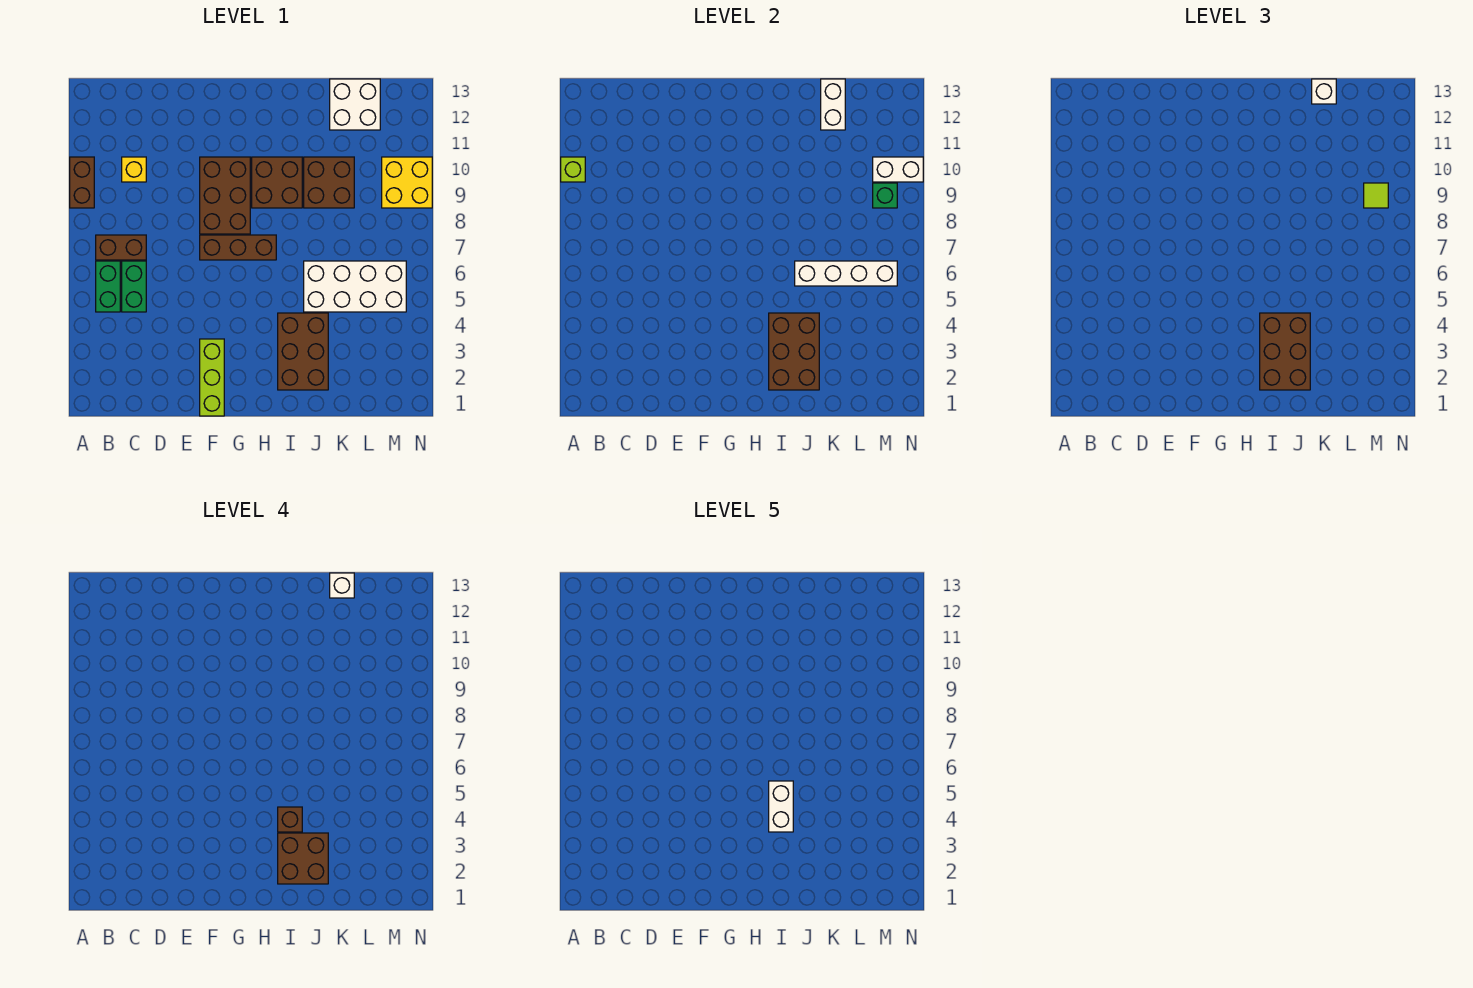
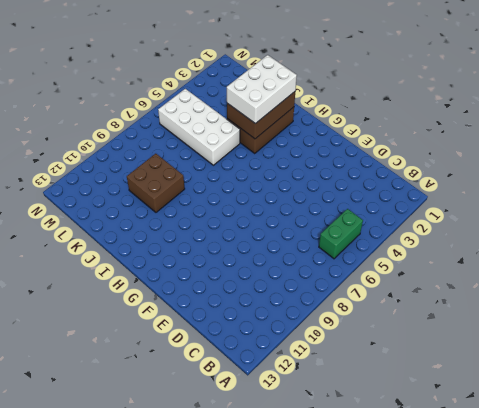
white brick I2:J4 level 3 -> brown brick I2:J4 level 3
none -> brown brick A9:A10 level 1
none -> brown brick B7:C7 level 1
none -> green brick C5:C6 level 1

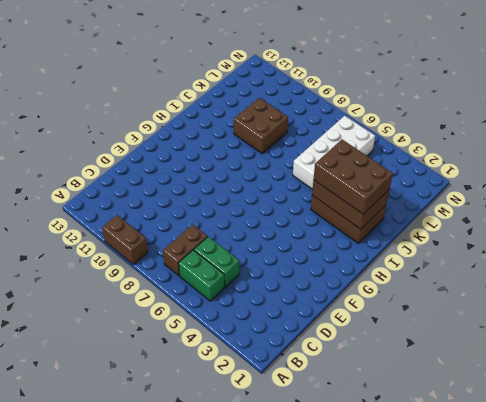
none -> yellow brick C10 level 1
none -> lime brick F1:F3 level 1
none -> brown brick F7:H7 level 1

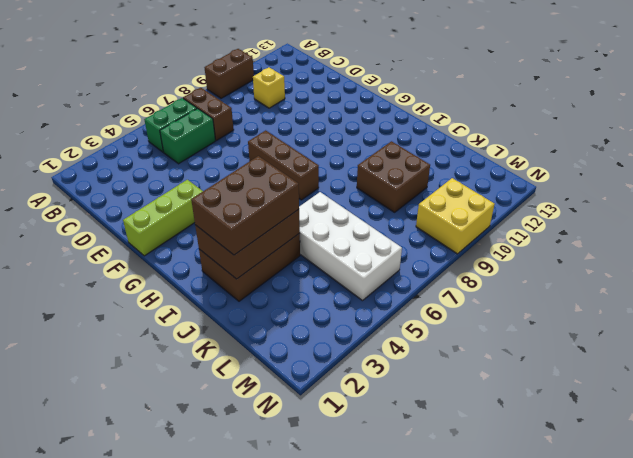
none -> brown brick F8:G10 level 1
none -> brown brick H9:I10 level 1
none -> white brick K12:L13 level 1

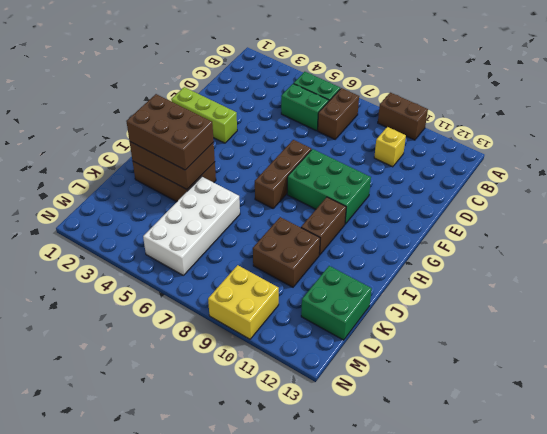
green brick F8:G10 level 1 -> brown brick F8:G10 level 1
brown brick H10:I10 level 1 -> brown brick H9:I10 level 1
green brick K12:L13 level 1 -> white brick K12:L13 level 1
none -> lime brick A10 level 2
none -> white brick J6:M6 level 2
none -> white brick K12:K13 level 2

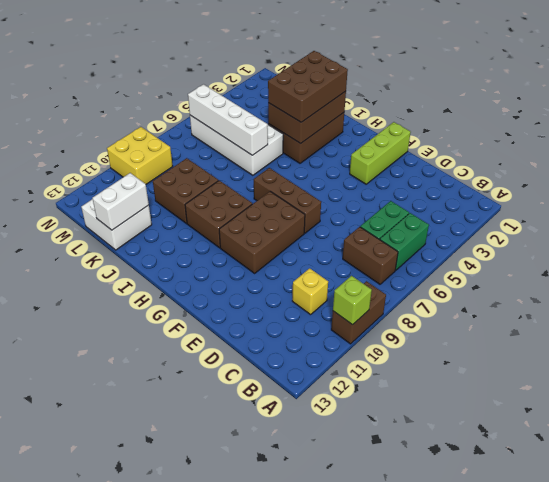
none -> green brick M9 level 2
none -> white brick M10:N10 level 2
none -> white brick K13 level 3

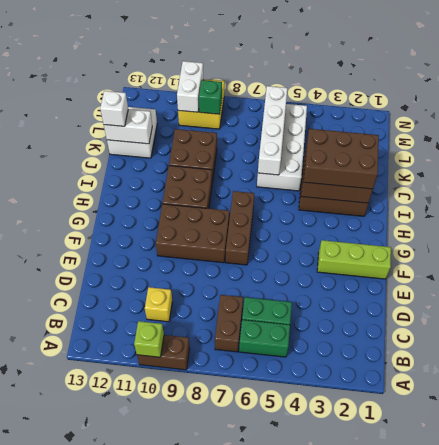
none -> lime tile M9 level 3
none -> brown brick I2:J3 level 4
none -> brown brick I4 level 4

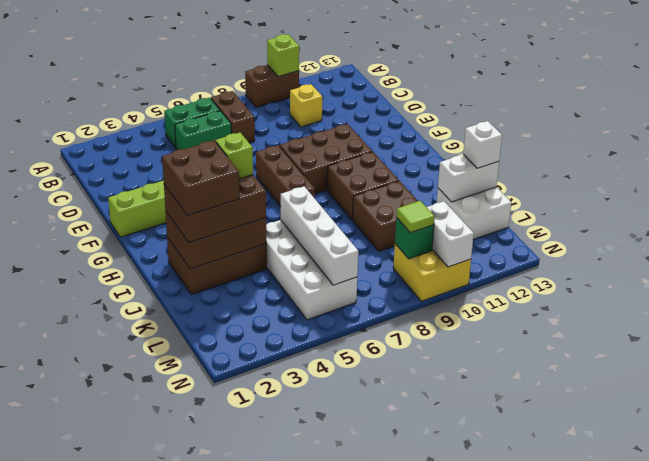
lime brick I4 level 4 -> brown brick I4 level 4
none -> white brick K13 level 4
none -> white brick I4:I5 level 5

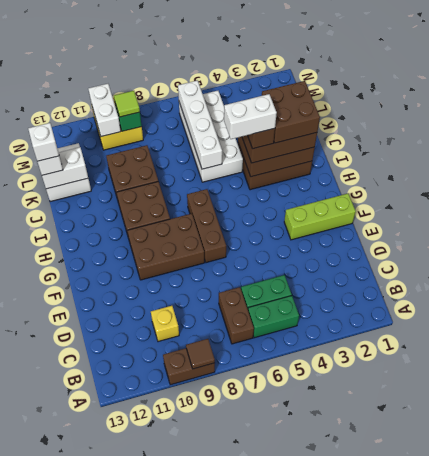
brown tile A9 level 2 -> none
none -> lime brick A10 level 2

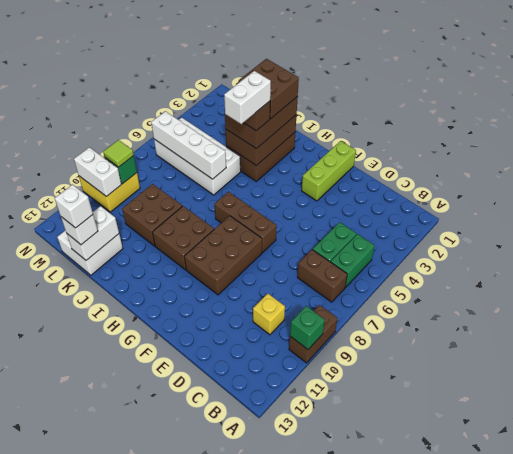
green brick A10 level 2 -> lime brick A10 level 2

